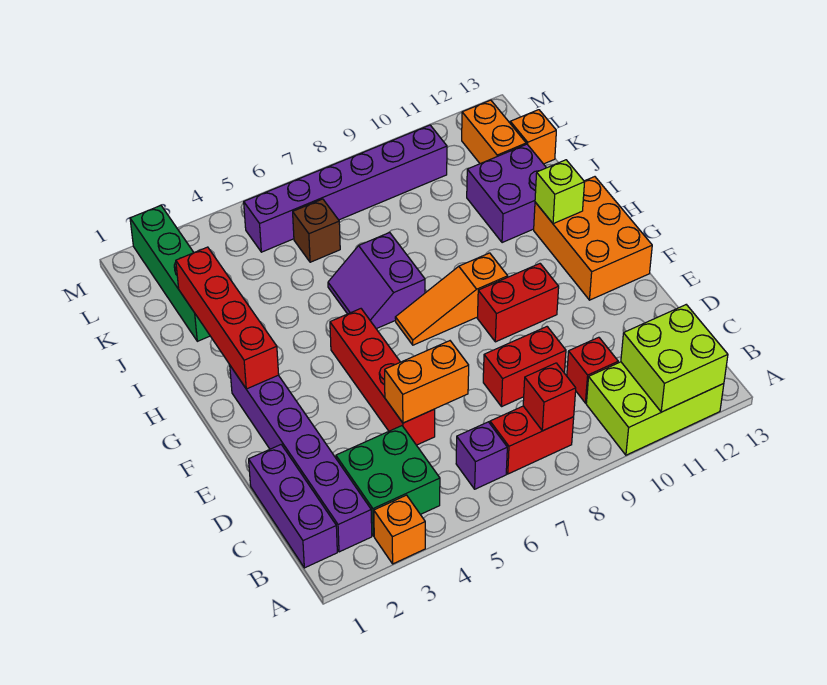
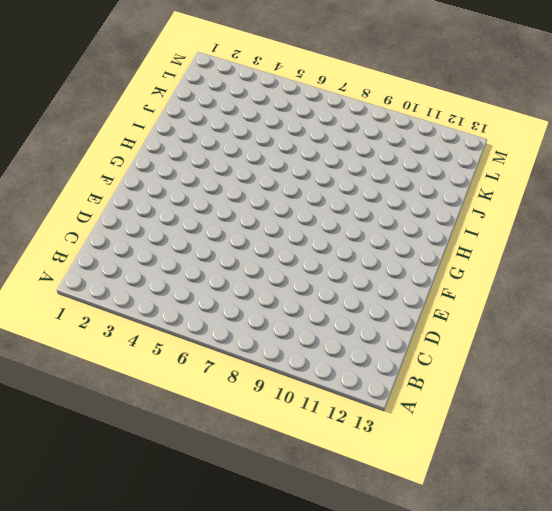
none -> orange brick A3 level 1
none -> lime brick A10:B12 level 1
none -> purple brick B1:D1 level 1

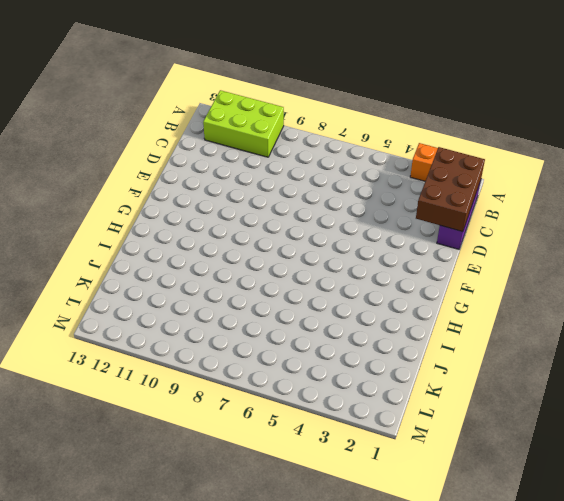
brown brick B1:D2 level 2 -> none
none -> purple brick B2:G2 level 1
none -> green brick B3:C4 level 1
none -> purple brick B6 level 1

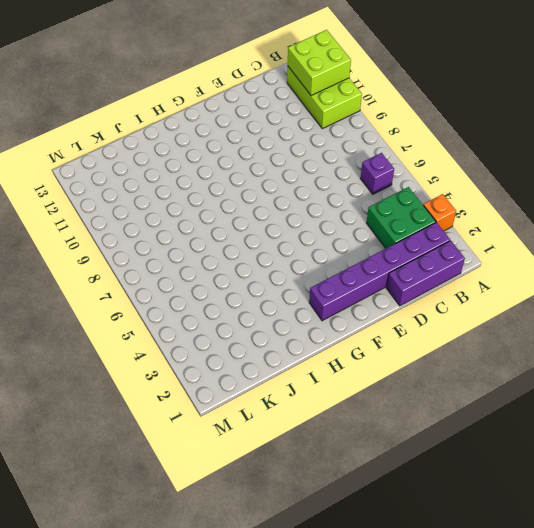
none -> red brick B7:B8 level 1
none -> red brick C10 level 1
none -> red brick D5:G5 level 1

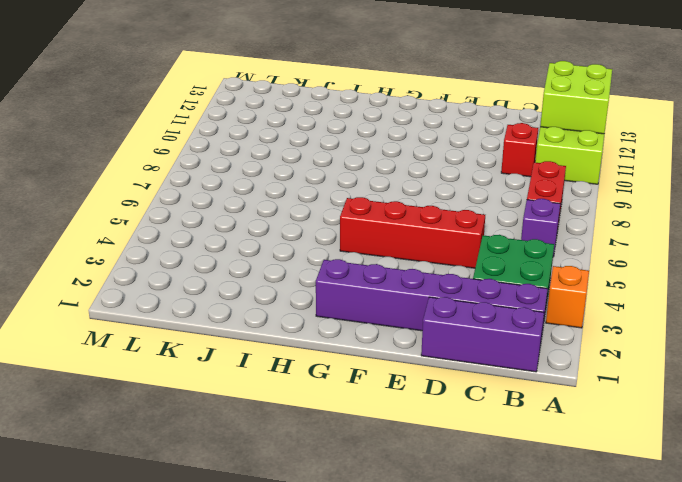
none -> red brick D8:D9 level 1
none -> red brick F9:F10 level 1
none -> orange brick F12:H13 level 1

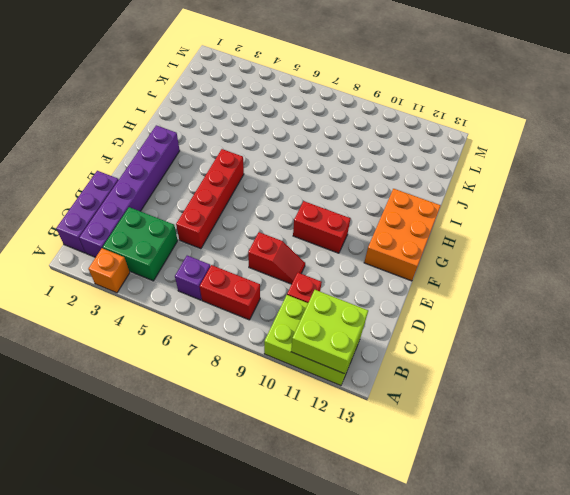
red slope D8:D9 level 1 top 8 -> red brick D8:D9 level 1
none -> orange slope G7:G9 level 1 top 9
none -> purple slope H6:I7 level 1 top 7
none -> purple brick I11:J12 level 1

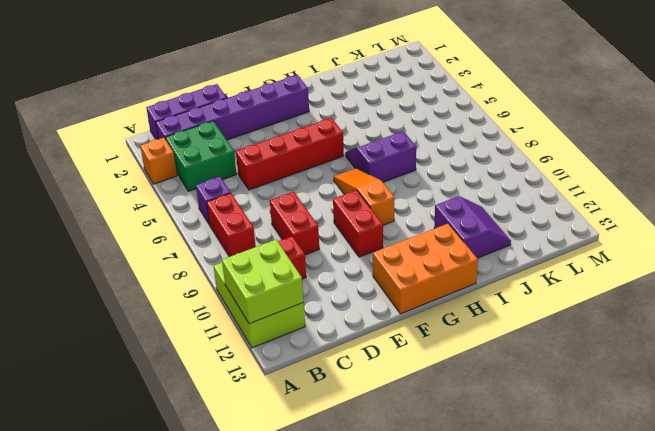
purple slope I11:J12 level 1 top I -> purple brick I11:J12 level 1
none -> green brick J2:M2 level 1
none -> brown brick K6 level 1
none -> orange brick K12:L12 level 1

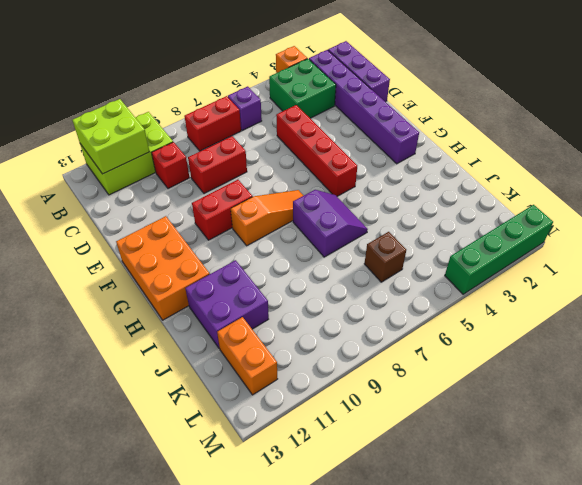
green brick M1:M4 level 1 -> green brick J2:M2 level 1
none -> orange brick K13 level 1
none -> purple brick L5:L10 level 1
none -> red brick B8 level 2

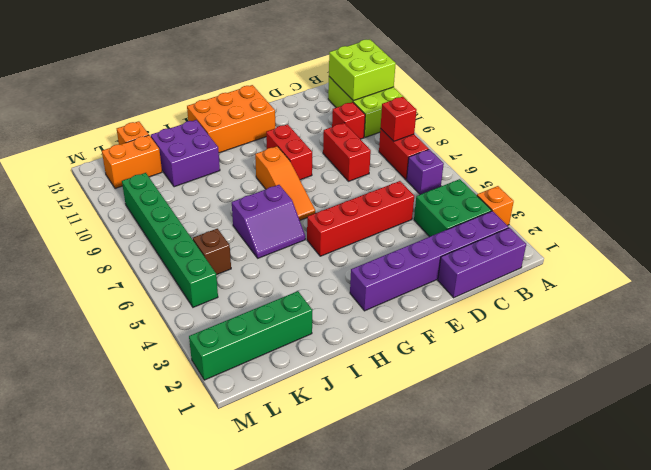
green brick L5:L10 level 1 -> purple brick L5:L10 level 1
none -> orange brick D5:D6 level 2
none -> red brick G2:J2 level 2
none -> lime brick H12 level 2

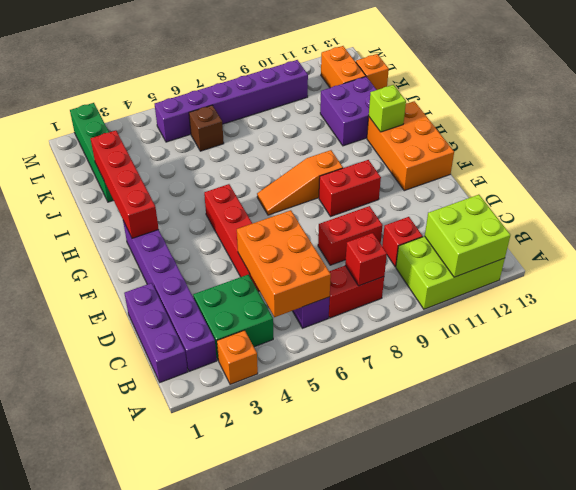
orange brick B5:D6 level 2 -> orange brick D5:D6 level 2
none -> purple slope H6:I7 level 1 top 7

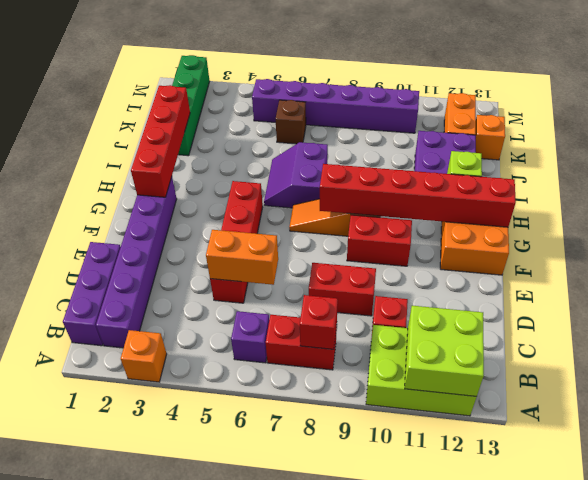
red brick G8:G13 level 2 -> none
none -> green brick B3:C4 level 1

